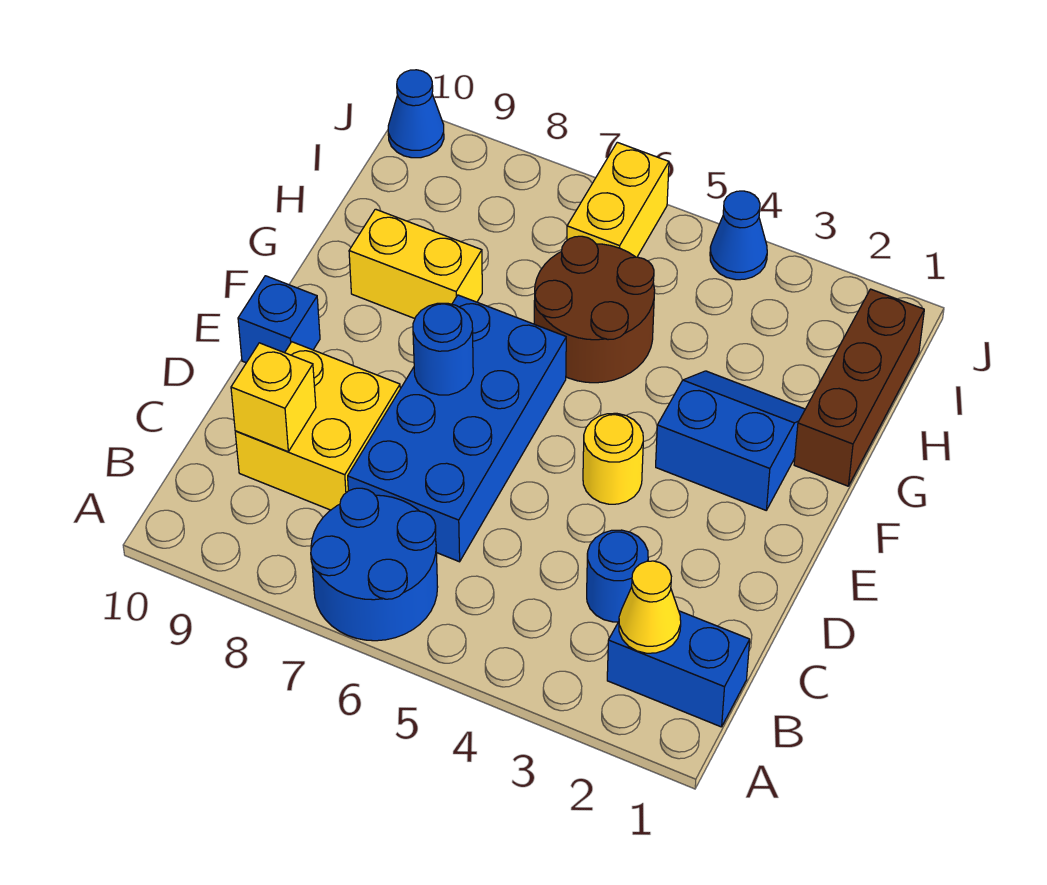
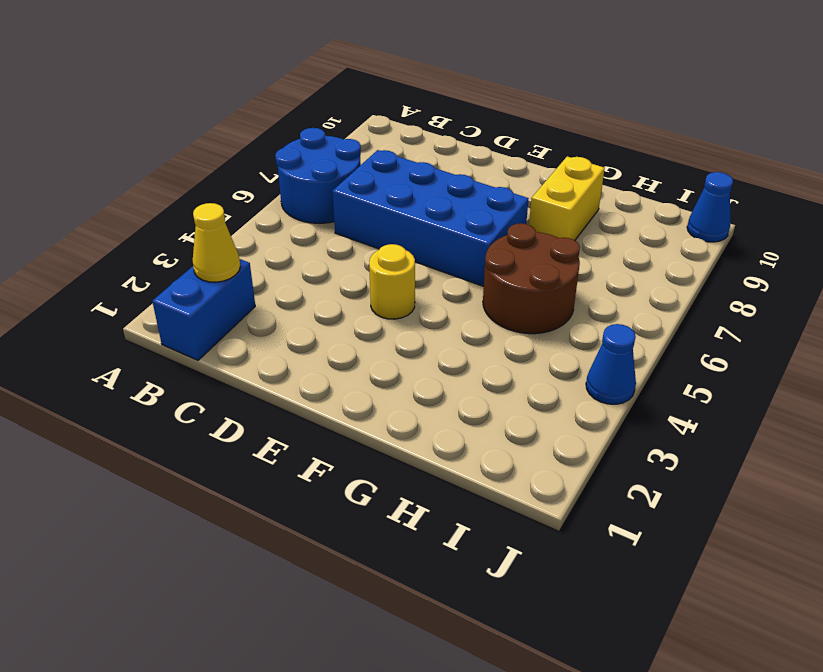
none -> blue round brick C3 level 1
none -> yellow brick C8:D9 level 1
none -> blue brick E10 level 1

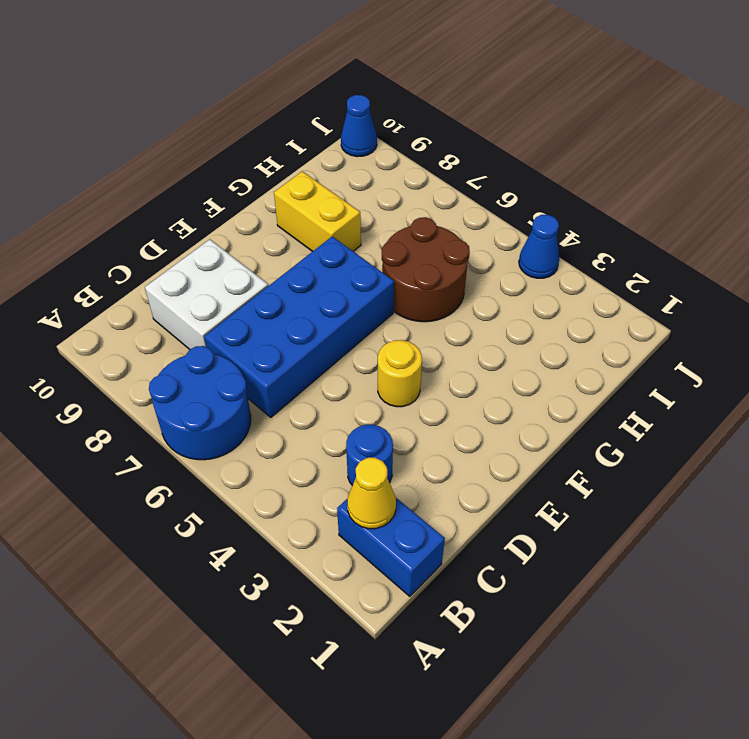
white brick C8:D9 level 1 -> yellow brick C8:D9 level 1
none -> blue brick E10 level 1
none -> blue slope F2:G3 level 1 top F
none -> brown brick G1:I1 level 1

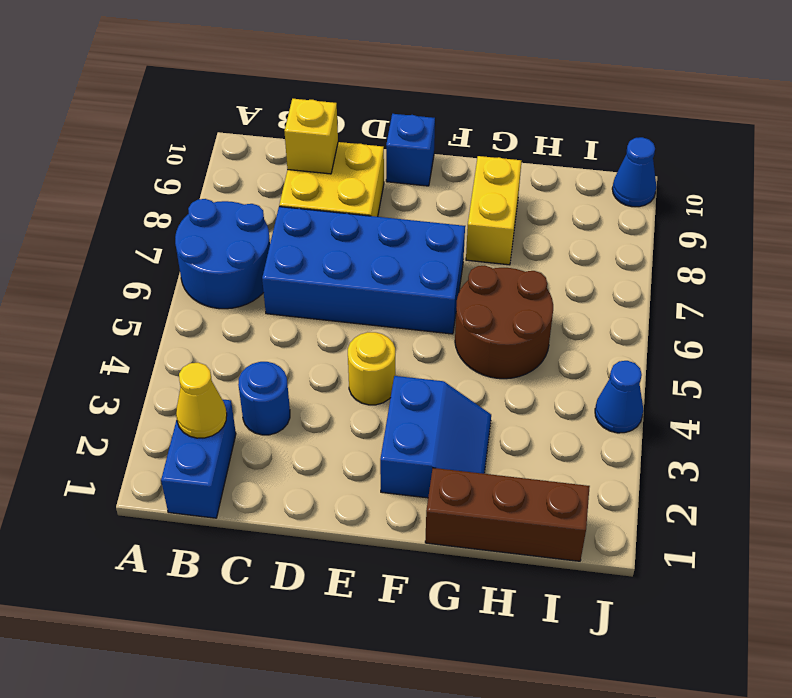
none -> yellow brick I6:J6 level 1
none -> blue round brick E7 level 2

